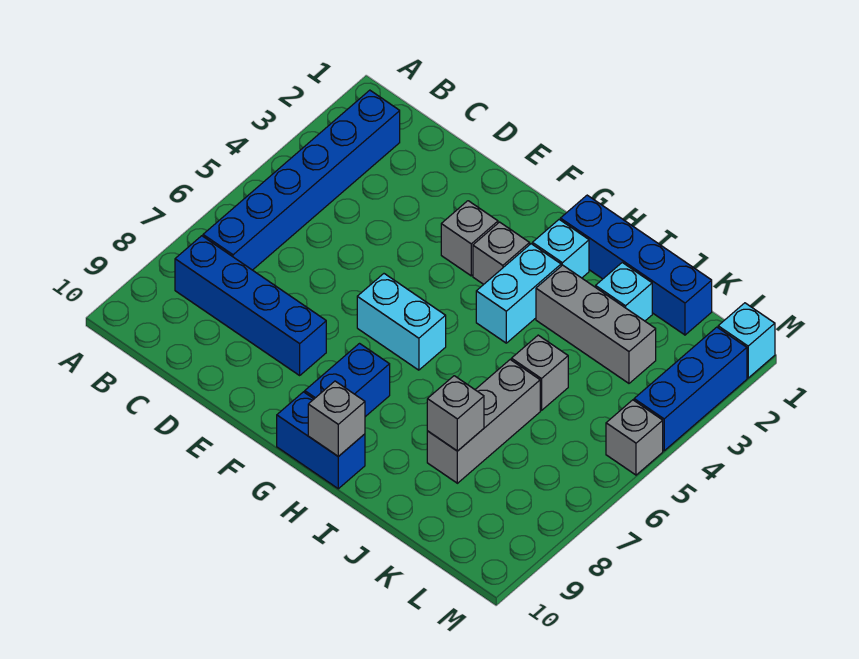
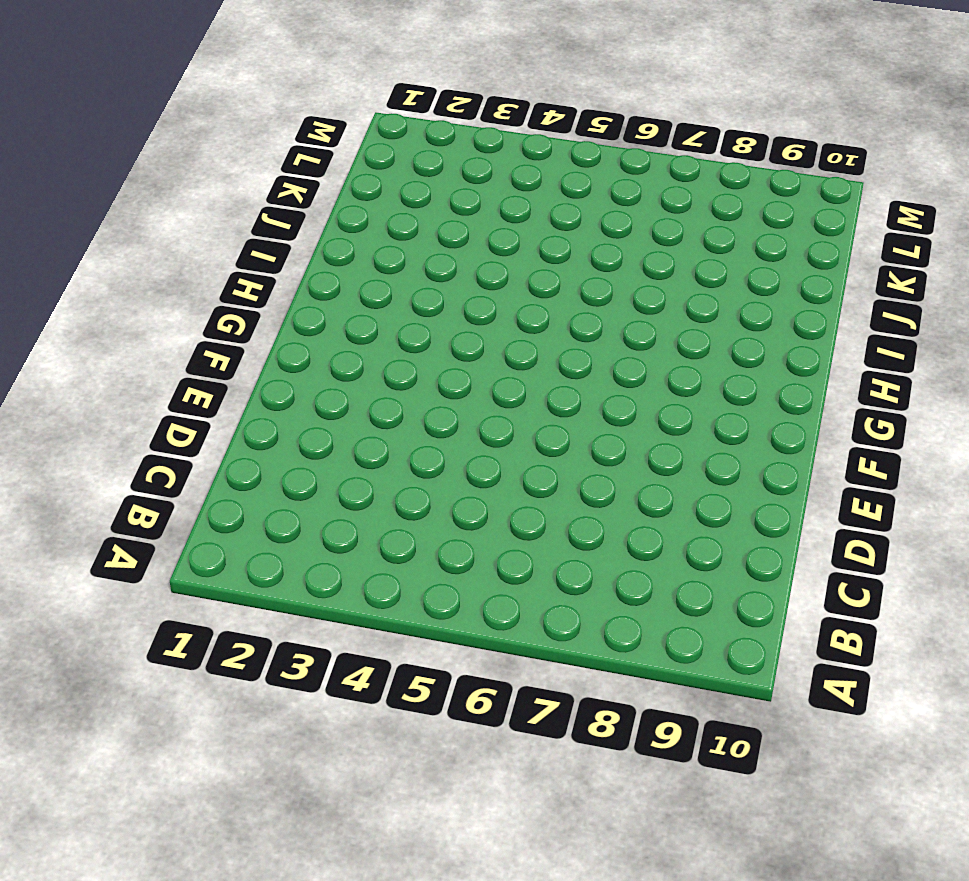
none -> blue brick B2:B7 level 1
none -> blue brick B8:E8 level 1
none -> grey brick F3 level 1

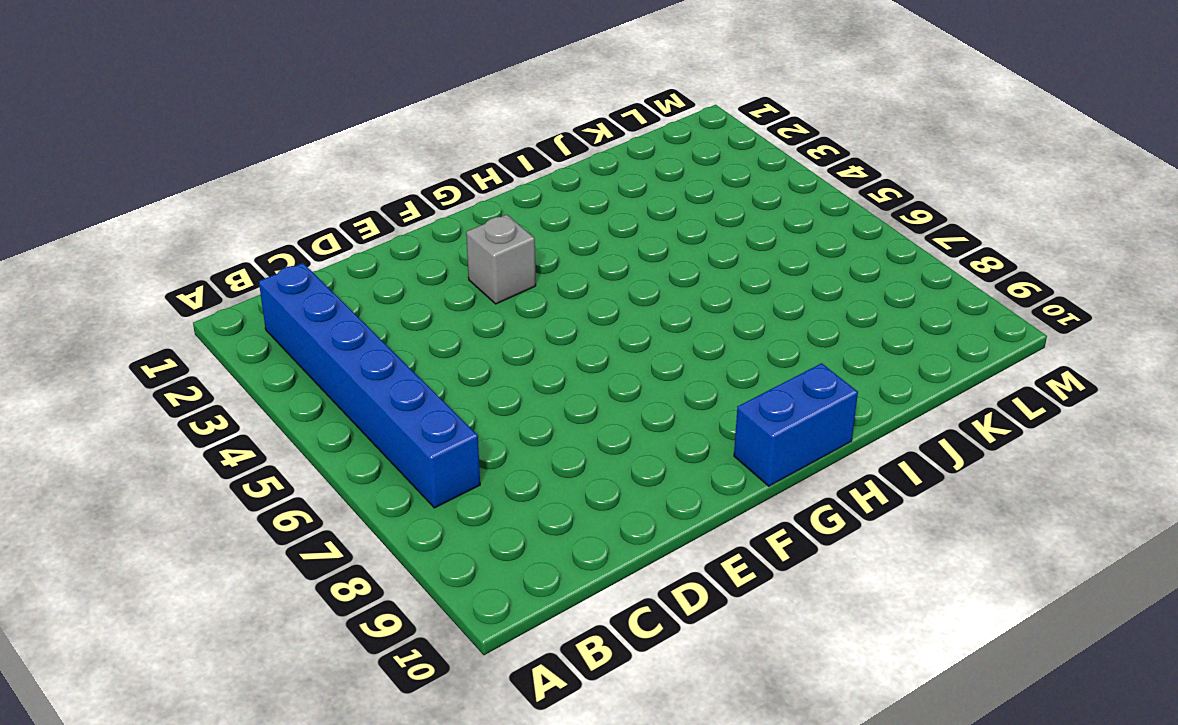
none -> blue brick B8:E8 level 1
none -> cyan brick F6:G6 level 1
none -> grey brick G3 level 1

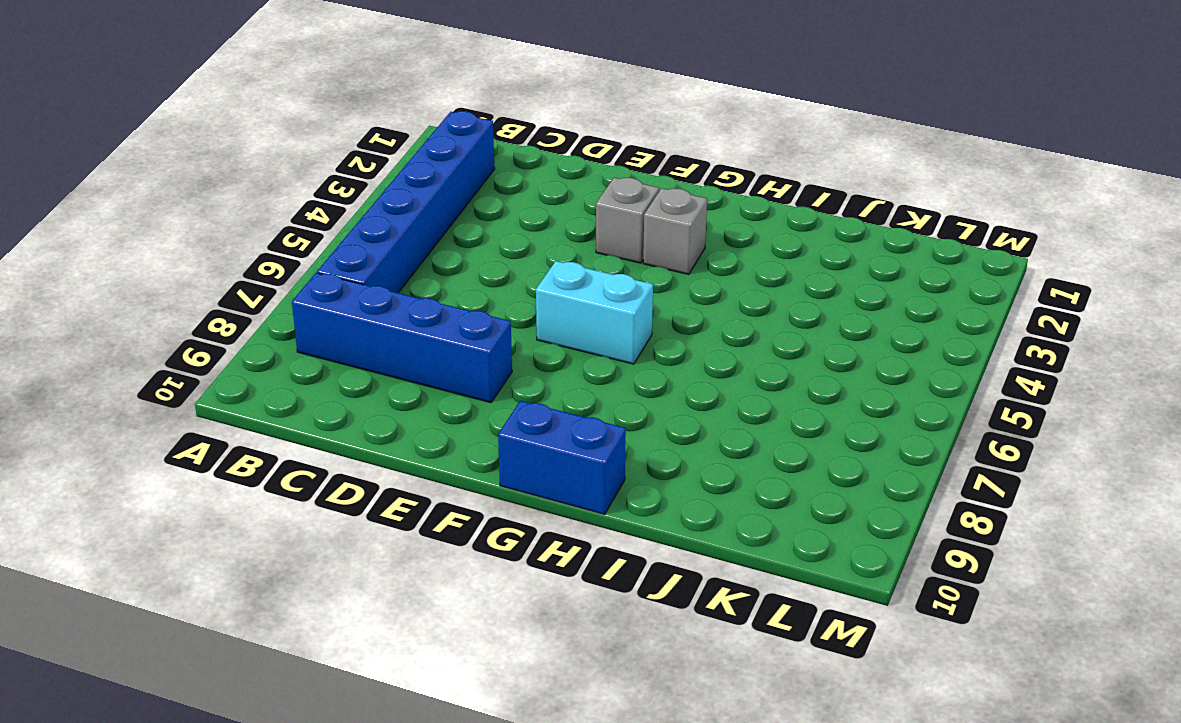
none -> blue brick G8:G9 level 1
none -> blue brick H1:K1 level 1
none -> cyan brick H2 level 1

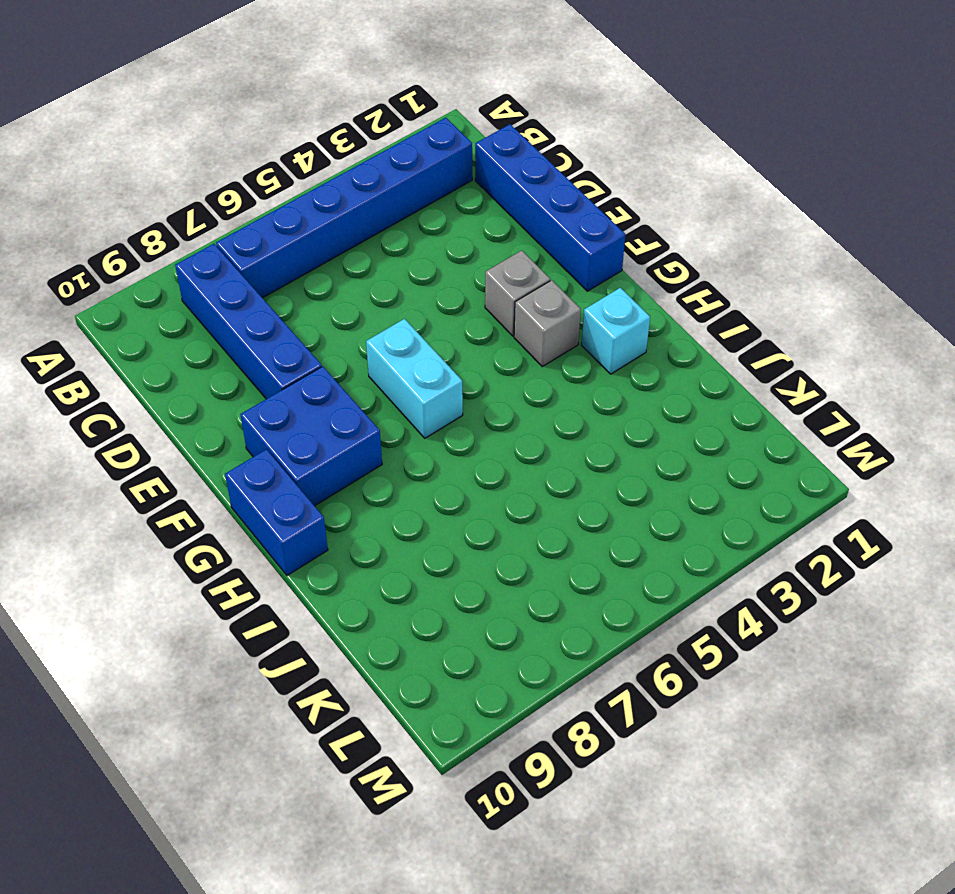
blue brick C1:F1 level 1 -> blue brick H1:K1 level 1
blue brick F8:G9 level 1 -> blue brick G8:G9 level 1
none -> cyan brick H3:H4 level 1
none -> grey brick I3:K3 level 1
none -> cyan brick J2 level 1

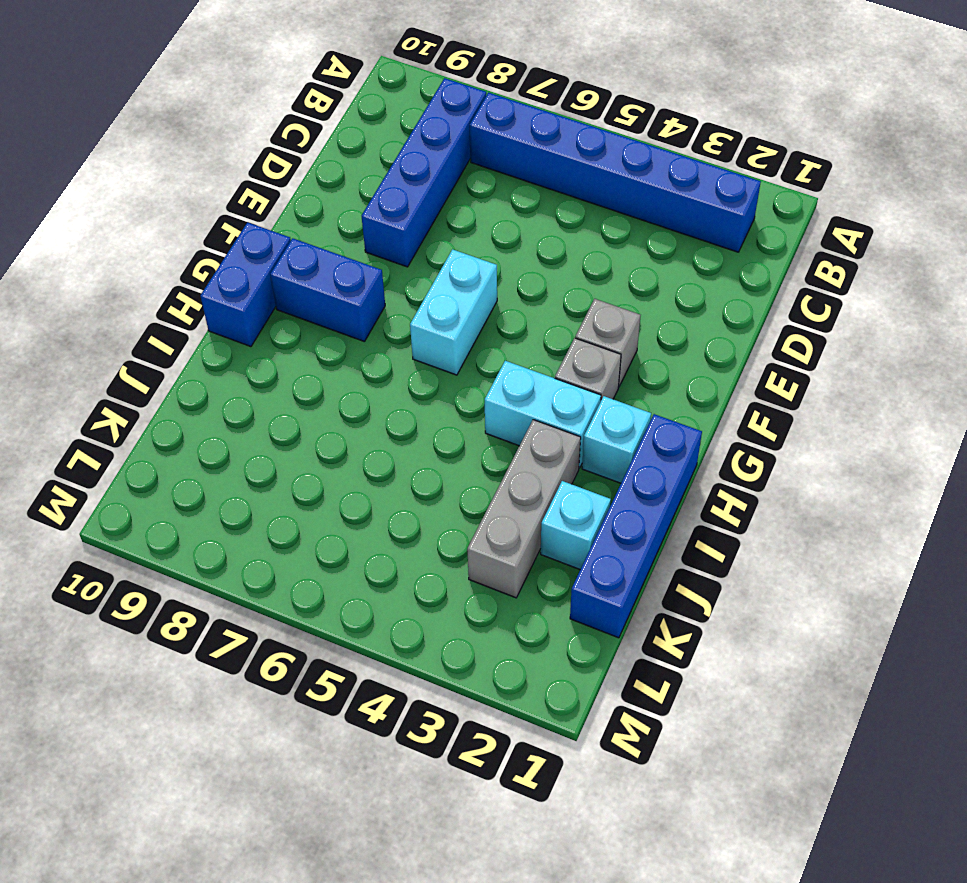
none -> grey brick J5 level 1
none -> grey brick J6:J8 level 1
none -> cyan brick M1 level 1

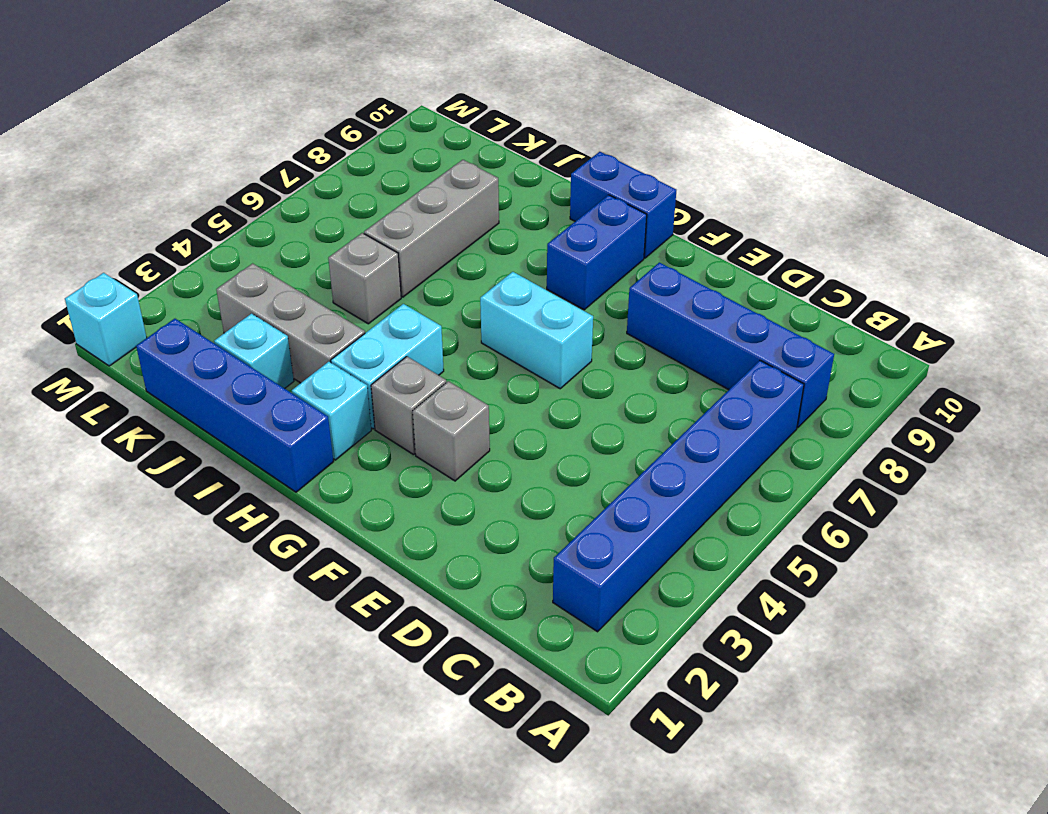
none -> blue brick M2:M4 level 1
none -> grey brick M5 level 1
none -> grey brick H10 level 2

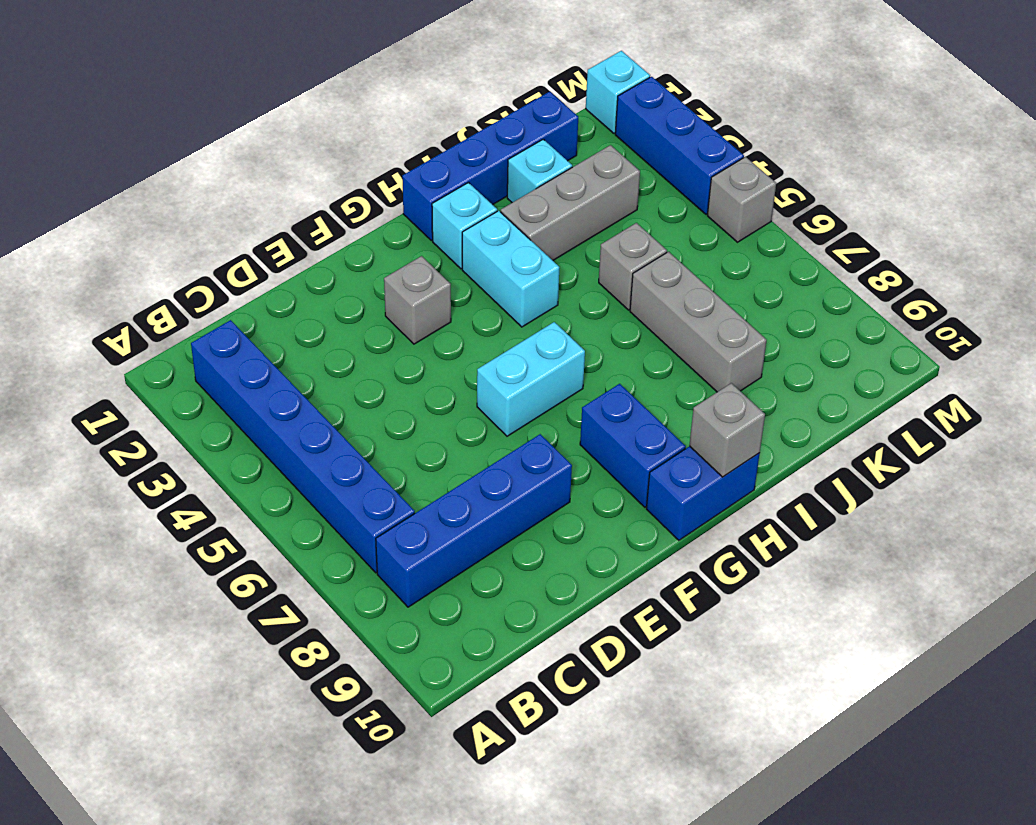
none -> grey brick G3 level 1
none -> grey brick J8 level 2

